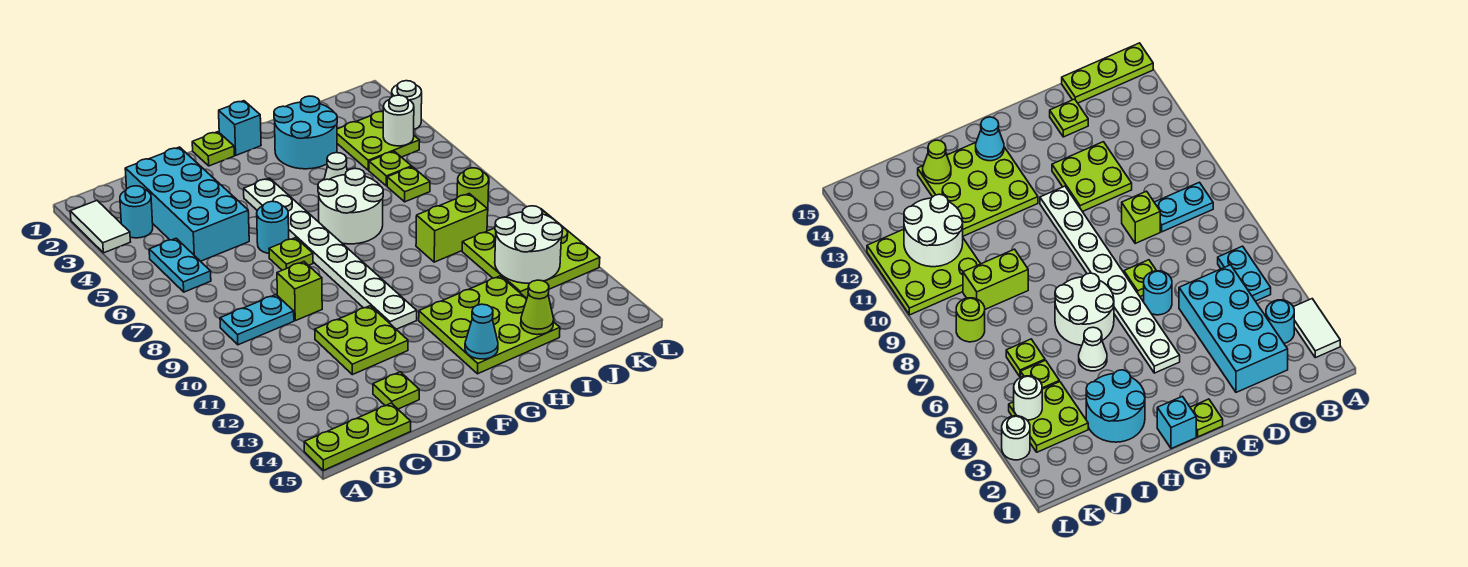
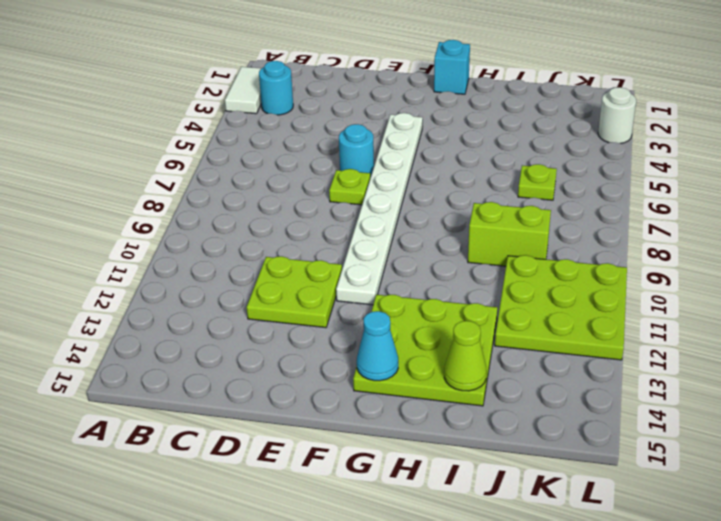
none -> lime plate A15:C15 level 1
none -> cyan plate B5:B6 level 1
none -> cyan plate B9:C9 level 1

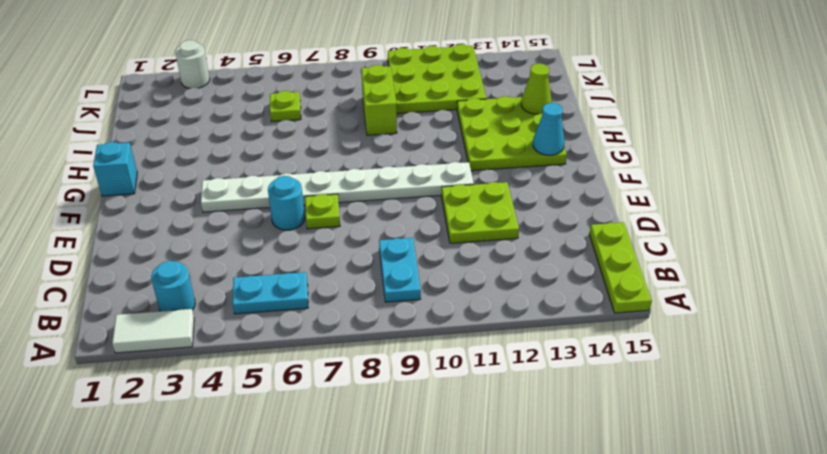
none -> cyan brick C2:D5 level 1
none -> lime brick D9 level 1
none -> lime plate D14 level 1

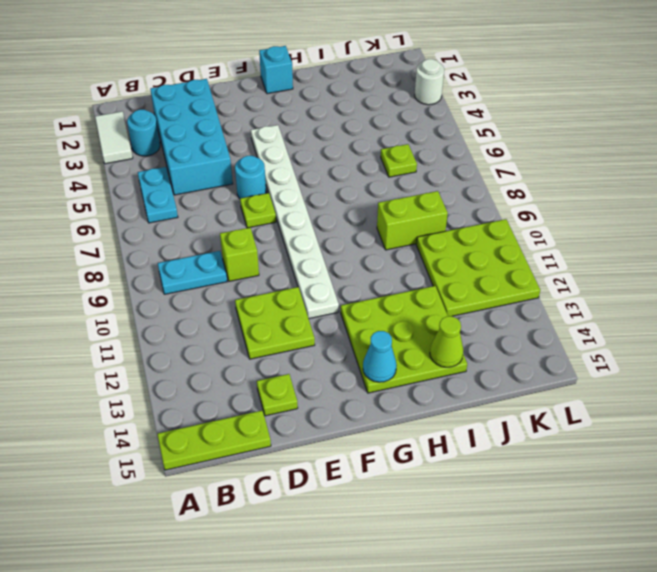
none -> lime plate F1 level 1
none -> white round brick G6:H7 level 1
none -> cyan round brick H2:I3 level 1

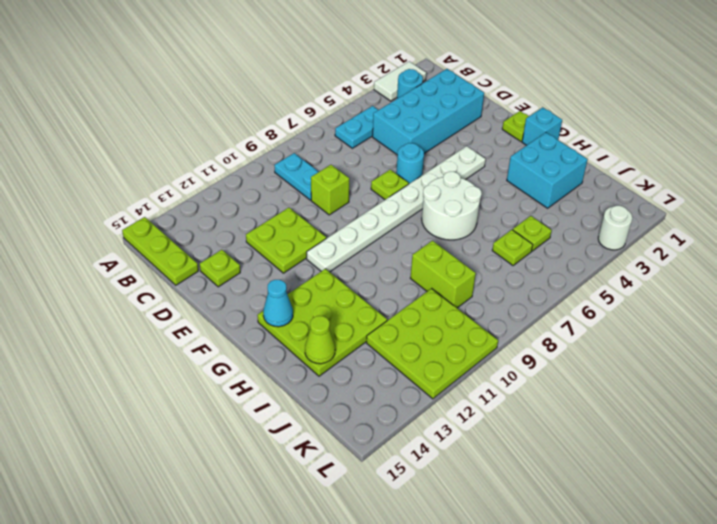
cyan brick H2:I3 level 1 -> cyan round brick H2:I3 level 1
none -> white cone H5 level 1
none -> lime plate J3:K4 level 1
none -> lime round brick K8 level 1

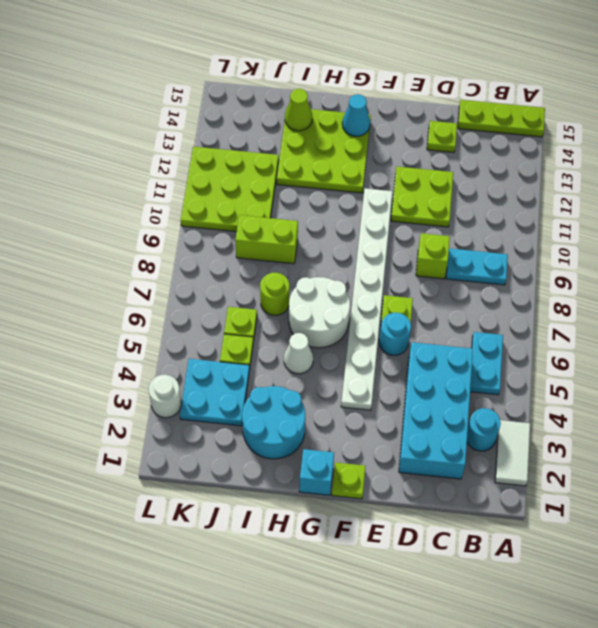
lime round brick I7 level 1 -> lime round brick K8 level 1
cyan plate J3:K4 level 1 -> lime plate J3:K4 level 1
none -> white round brick J11:K12 level 2
none -> white round brick K4 level 2

